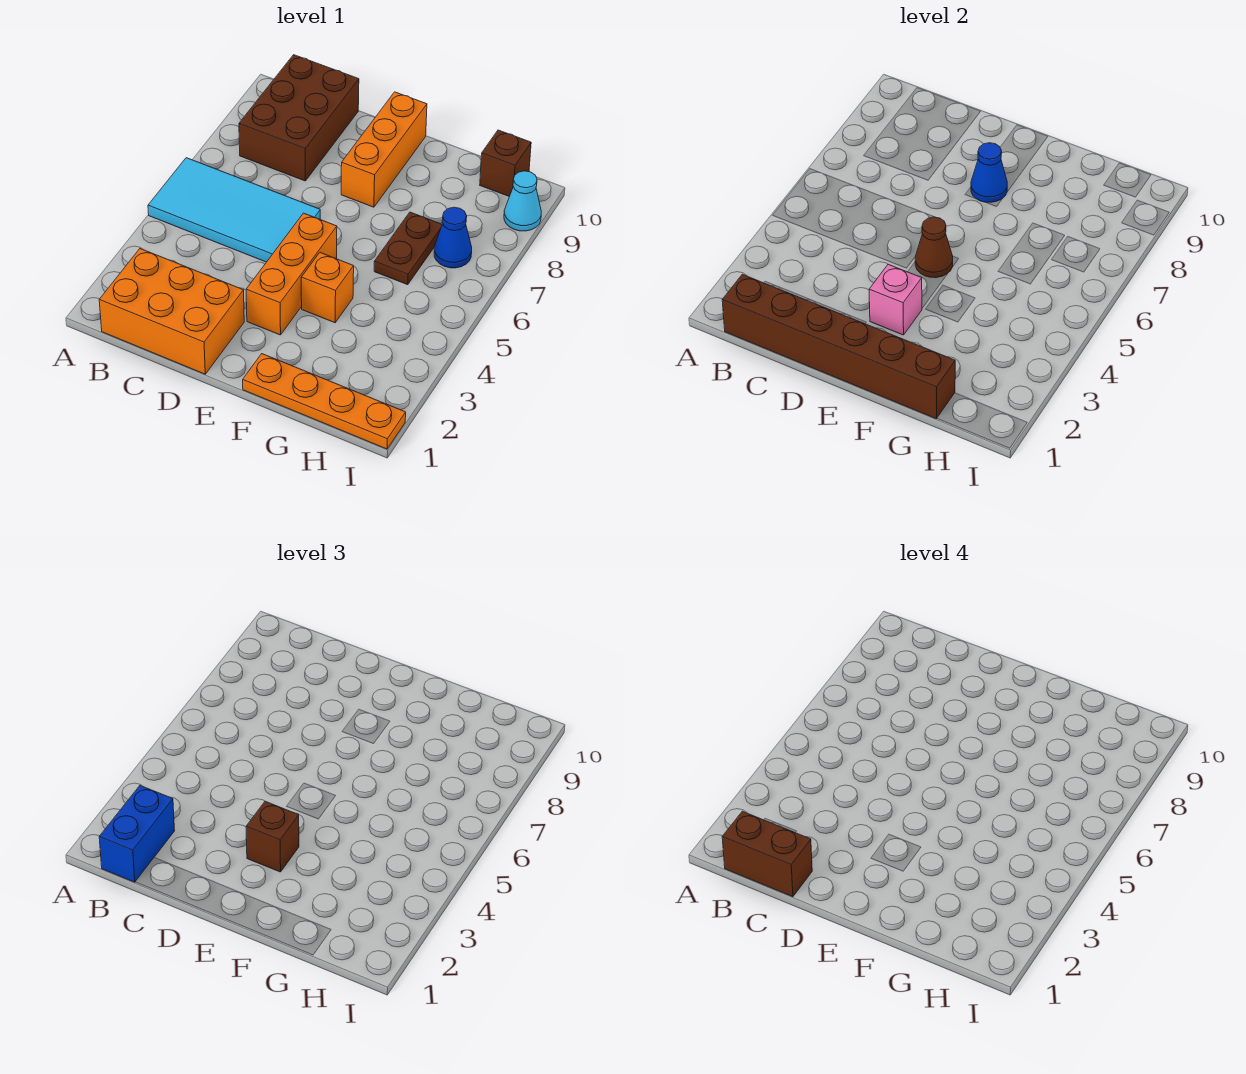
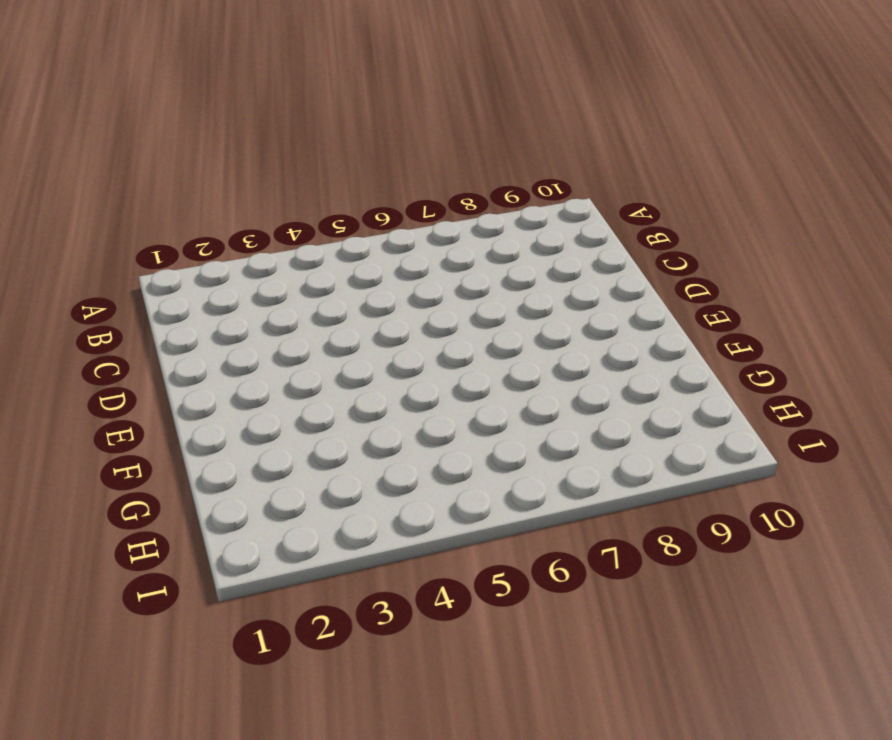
none -> cyan tile A5:D6 level 1
none -> orange brick B1:D2 level 1
none -> brown brick B8:C10 level 1

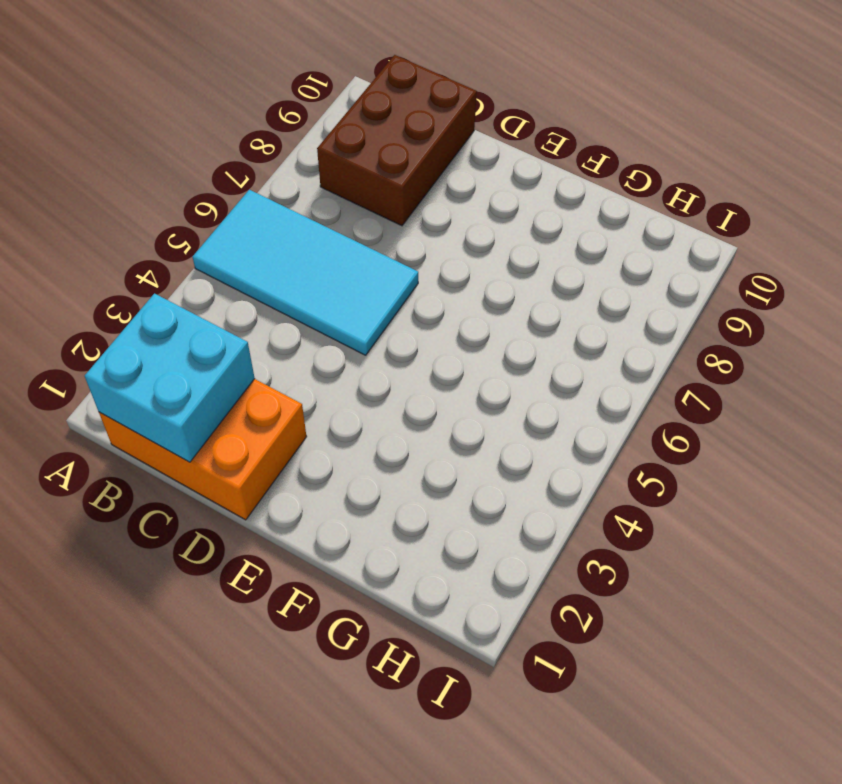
cyan brick B1:C2 level 2 -> brown brick B1:G1 level 2
none -> orange brick E3:E5 level 1
none -> orange brick E8:E10 level 1
none -> orange plate F1:I1 level 1

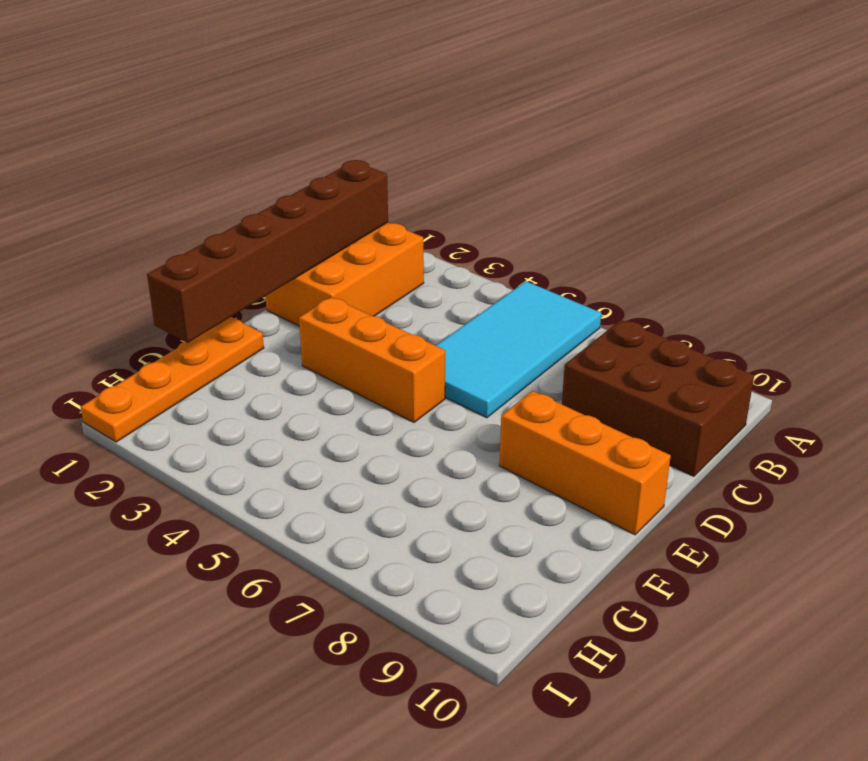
none -> orange brick F4 level 1
none -> brown plate G6:G7 level 1
none -> blue cone H7 level 1

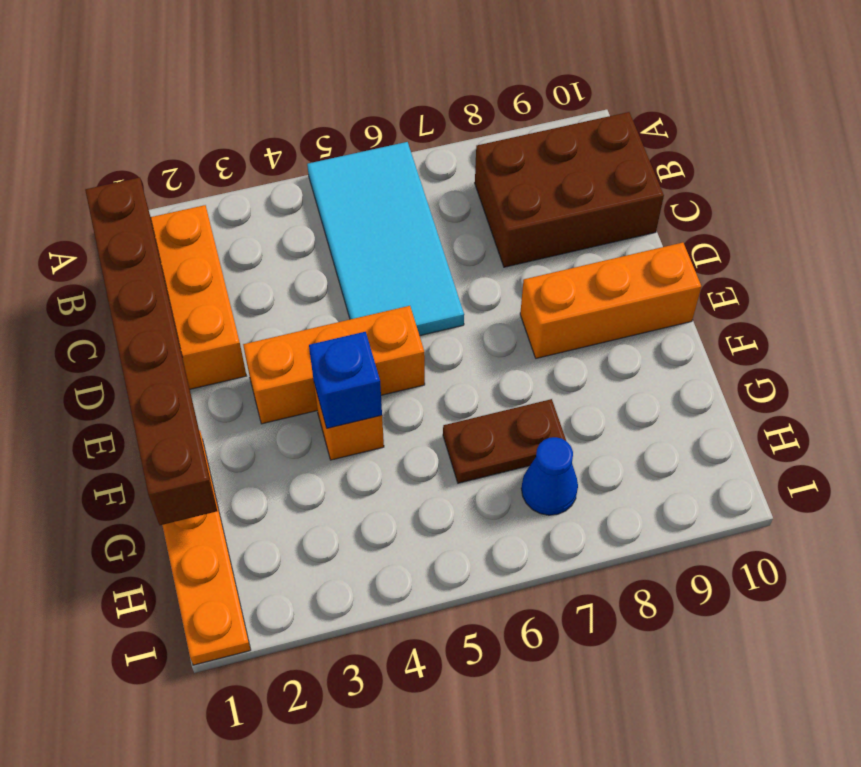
blue brick F4 level 2 -> none
none -> brown brick H10 level 1
none -> cyan cone I9 level 1
none -> pink brick E3 level 2

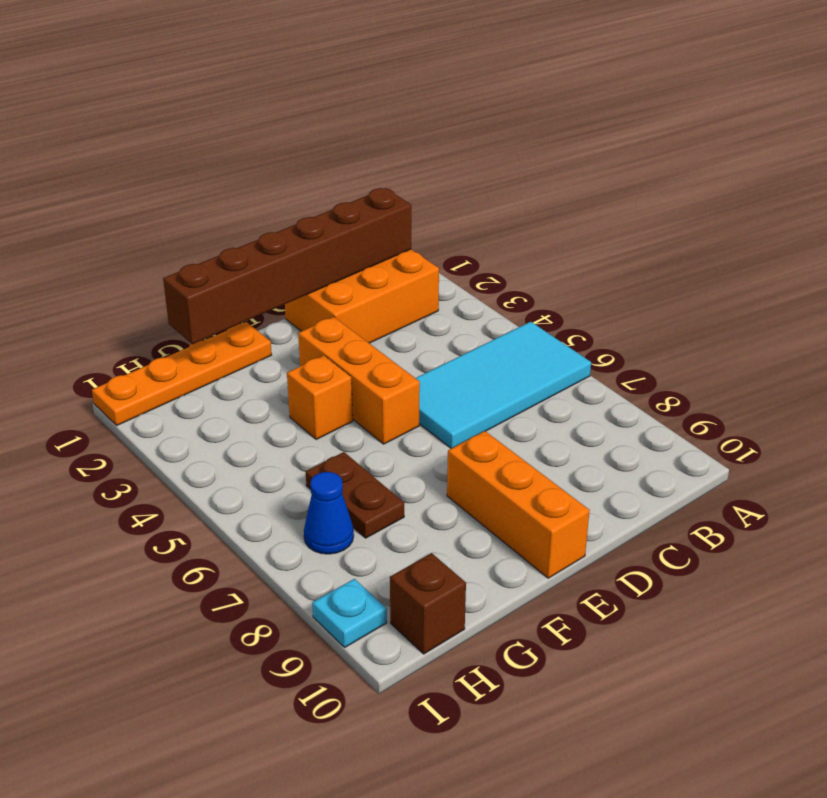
cyan plate I9 level 1 -> cyan cone I9 level 1
none -> brown brick B8:C10 level 1
none -> pink brick E3 level 2
none -> brown cone E5 level 2

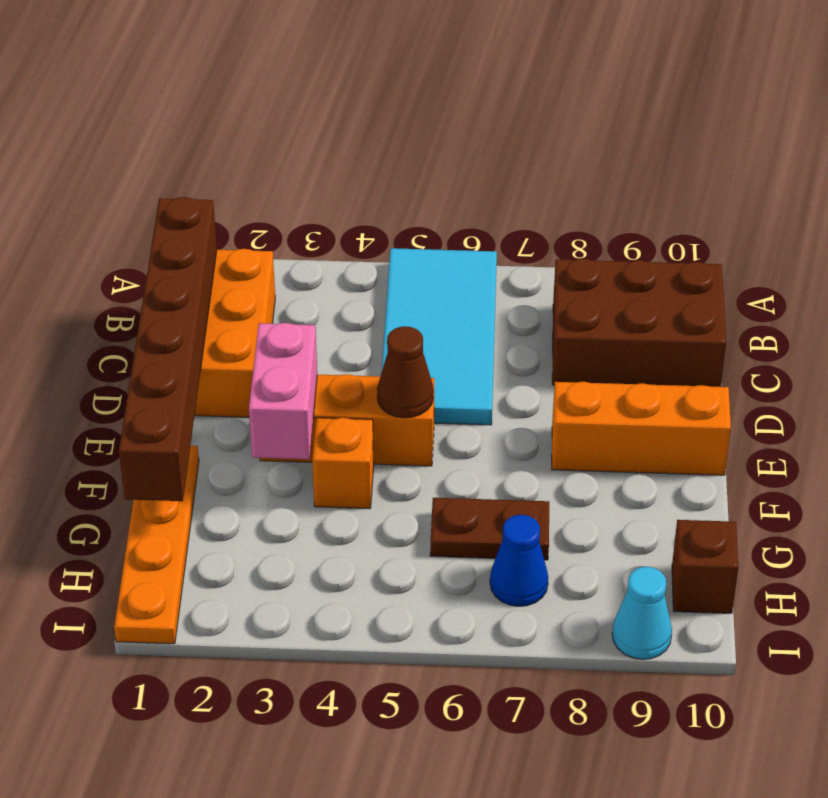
pink brick E3:F3 level 2 -> pink brick E3 level 2
none -> blue cone E8 level 2
none -> blue brick B1:B2 level 3
none -> brown brick E3 level 3

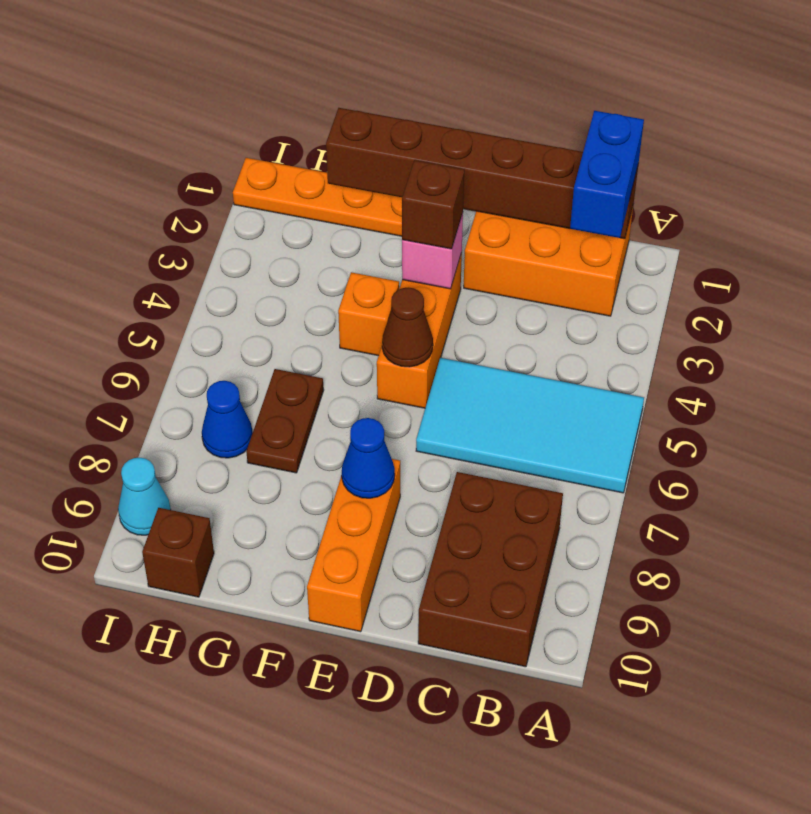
none -> brown brick B1:C1 level 4

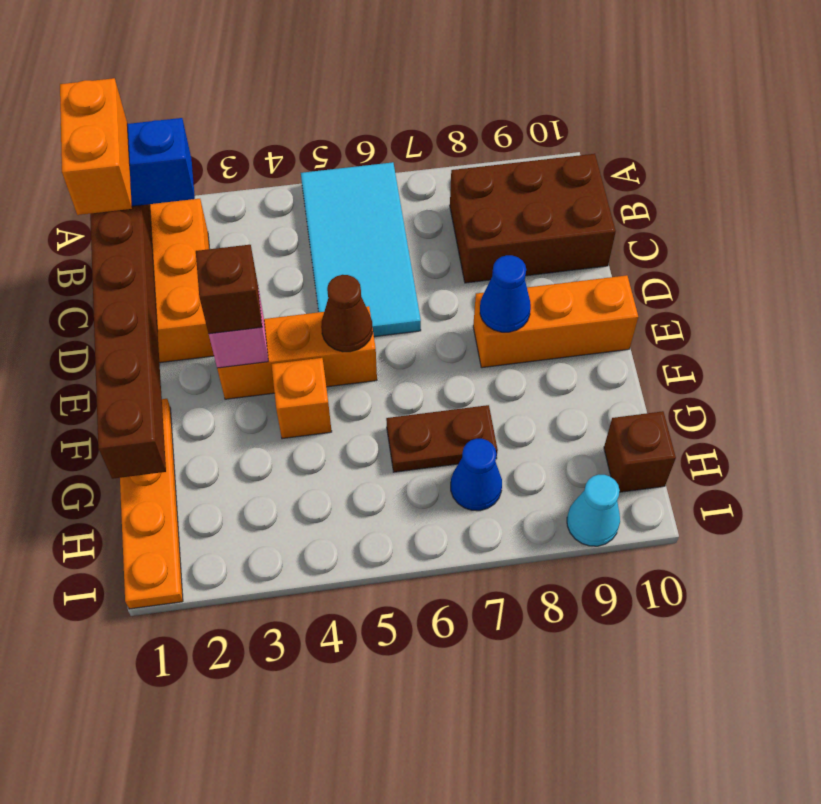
orange brick B1:C1 level 4 -> brown brick B1:C1 level 4

